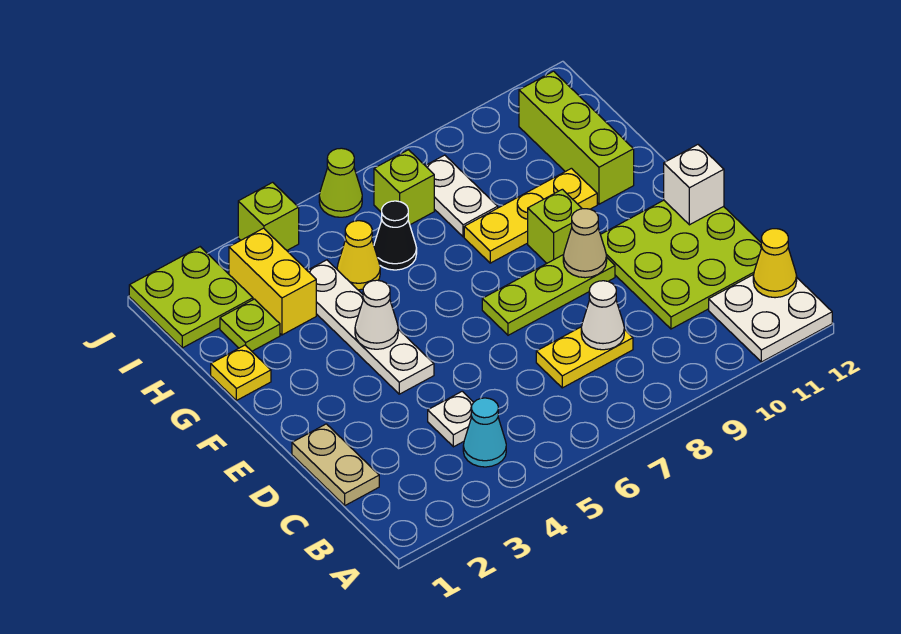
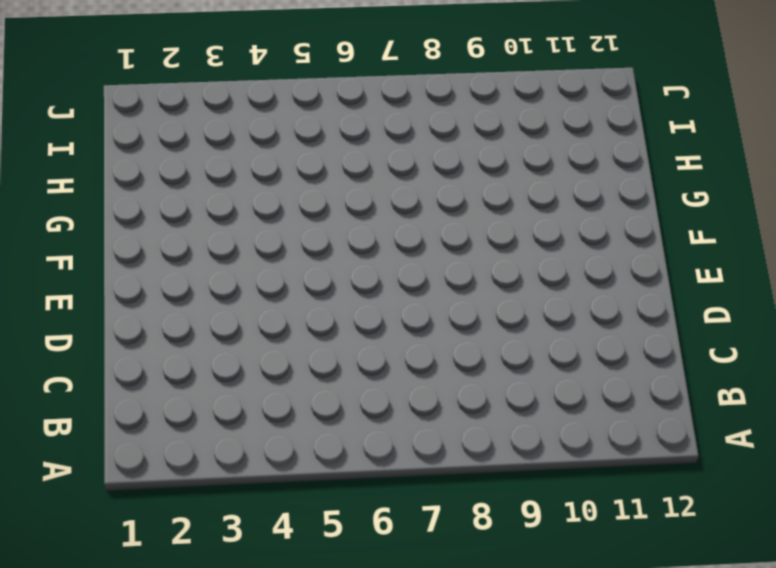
none -> white plate A11:B12 level 1
none -> cyan cone B4 level 1
none -> tan plate C1:D1 level 1

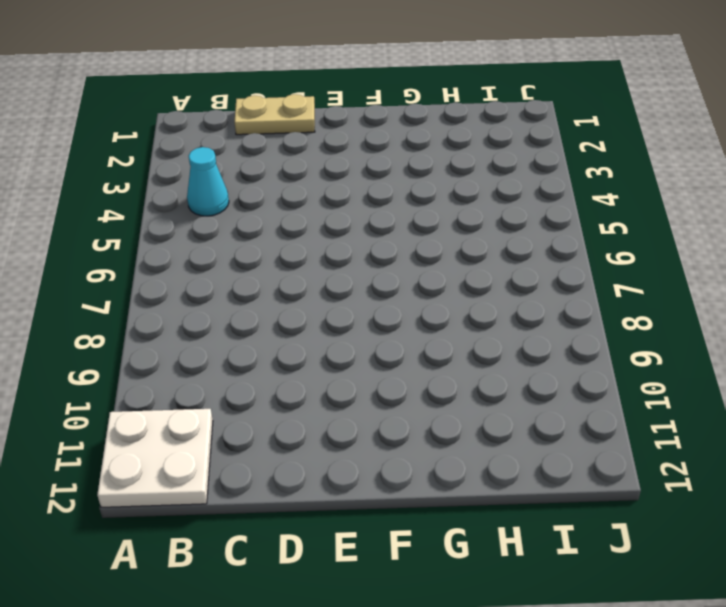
none -> white plate C4 level 1
none -> yellow plate C7:C8 level 1
none -> lime plate C10:E12 level 1

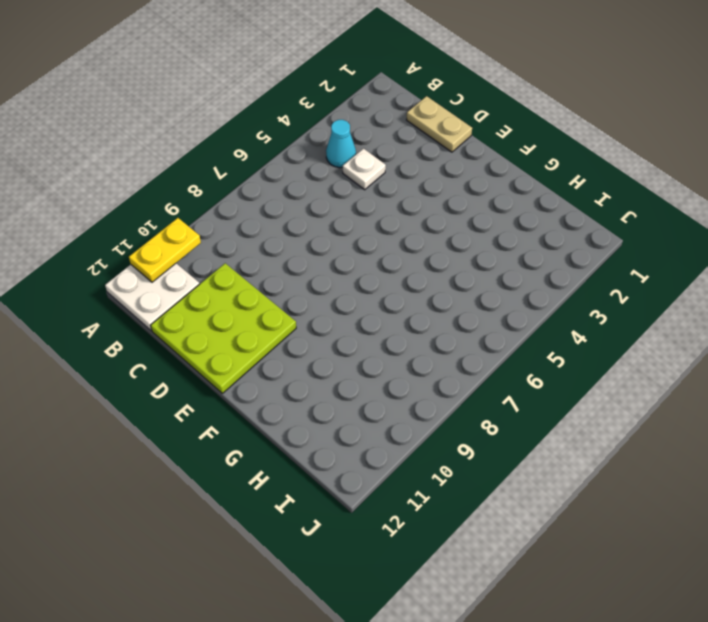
yellow plate A10:A11 level 2 -> yellow plate C7:C8 level 1
none -> white plate E4:H4 level 1
none -> lime plate E7:E9 level 1
none -> lime brick F9 level 1

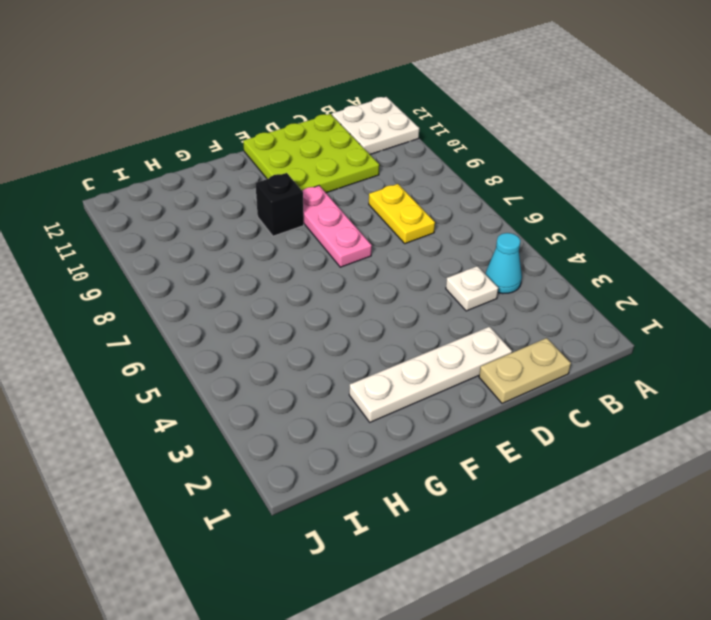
white plate D2:G2 level 1 -> white plate E4:H4 level 1
pink plate E7:E9 level 1 -> lime plate E7:E9 level 1
black brick F9 level 1 -> lime brick F9 level 1
none -> yellow plate G1 level 1
none -> yellow plate G8:G10 level 1
none -> lime brick G11:I11 level 1

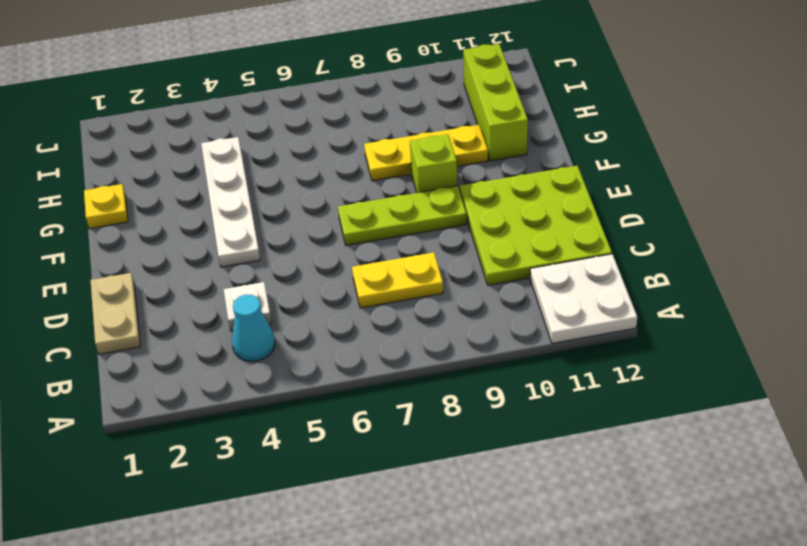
none -> lime plate H2 level 1
none -> yellow brick H3:I3 level 1
none -> yellow cone H5 level 1

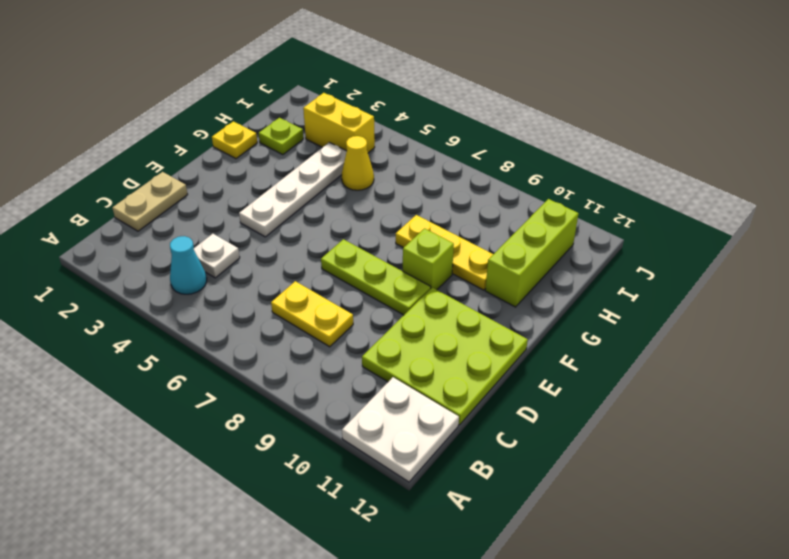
yellow brick I3:I4 level 1 -> yellow brick H3:I3 level 1
none -> black cone H6 level 1
none -> white plate H8:I8 level 1
none -> lime plate I1:J2 level 1

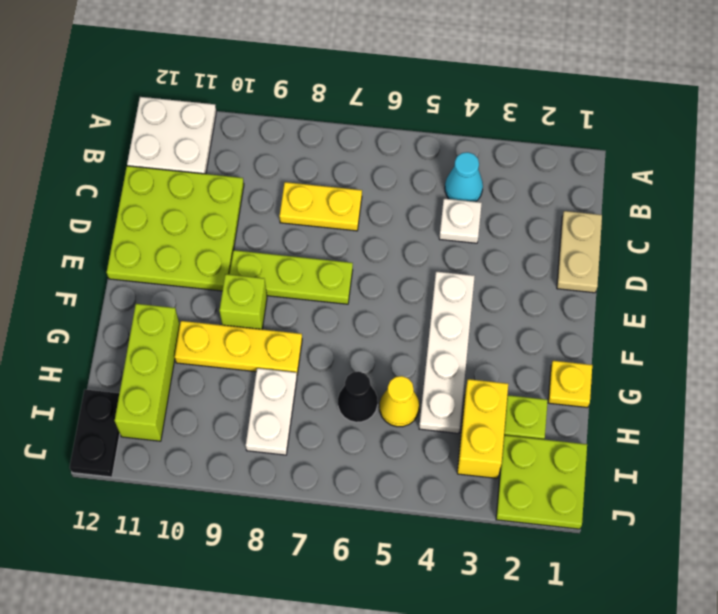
black plate I12:J12 level 1 -> none
none -> lime brick I7 level 1
none -> lime brick J4 level 1
none -> lime cone J6 level 1

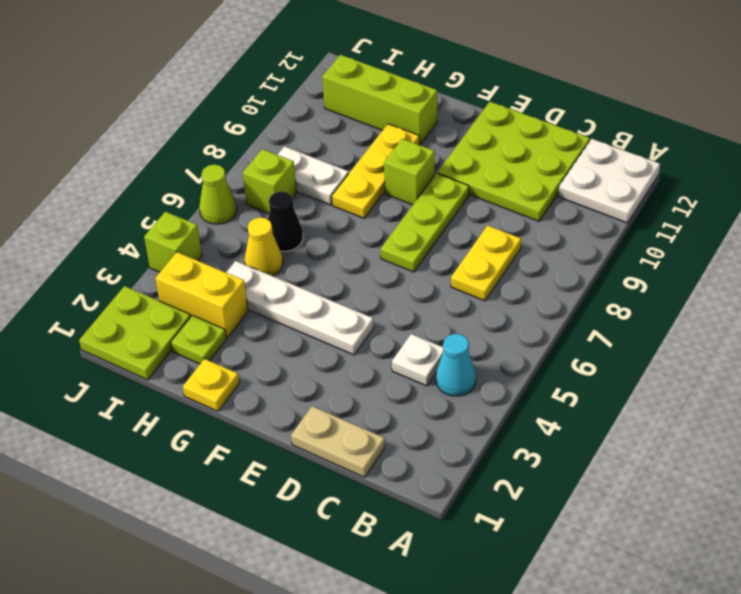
none -> yellow cone B12 level 2
none -> white cone C8 level 2
none -> tan cone E9 level 2

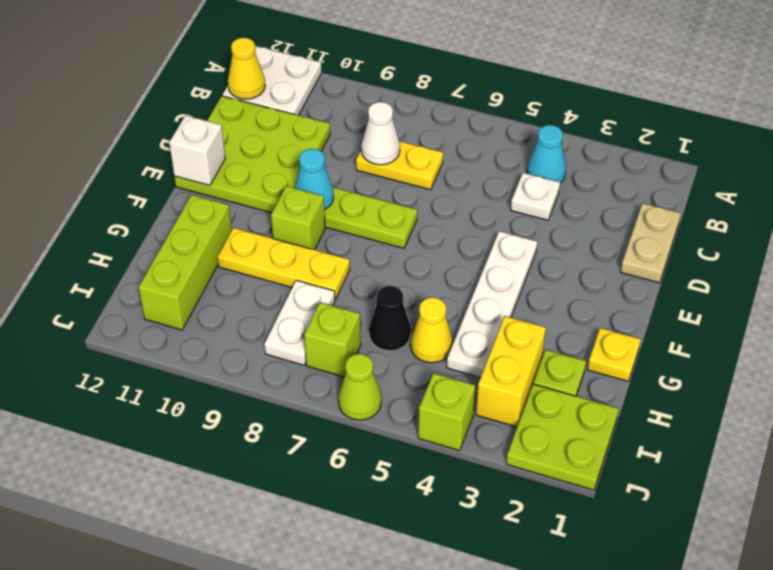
cyan cone E9 level 2 -> tan cone E9 level 2
none -> white cone F4 level 2

